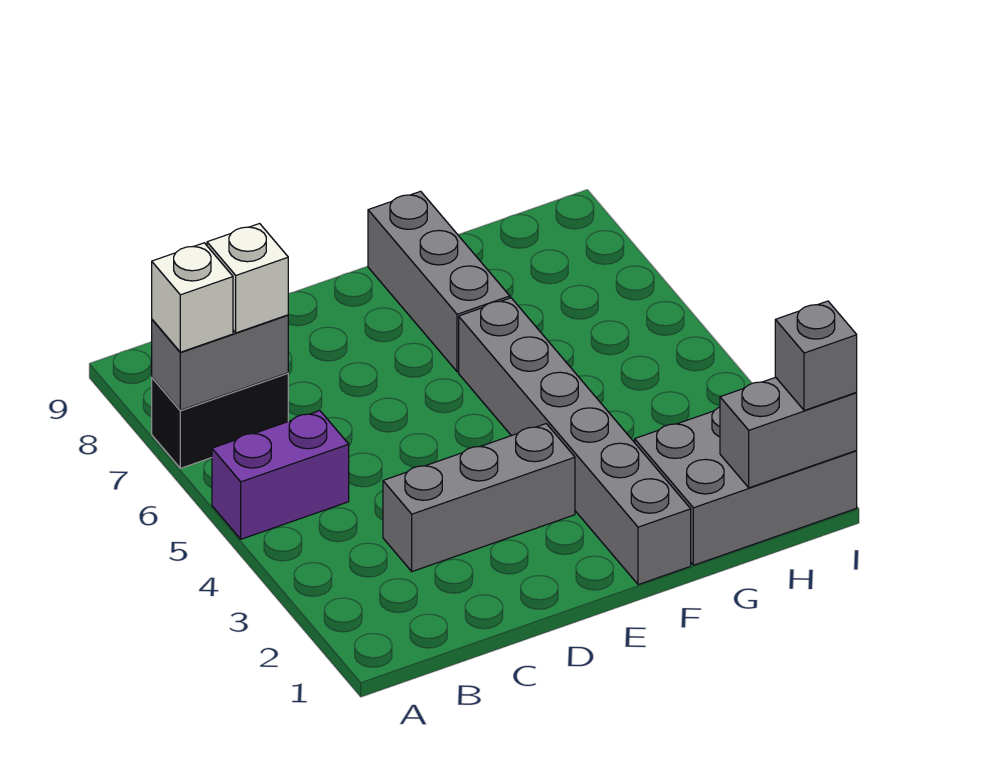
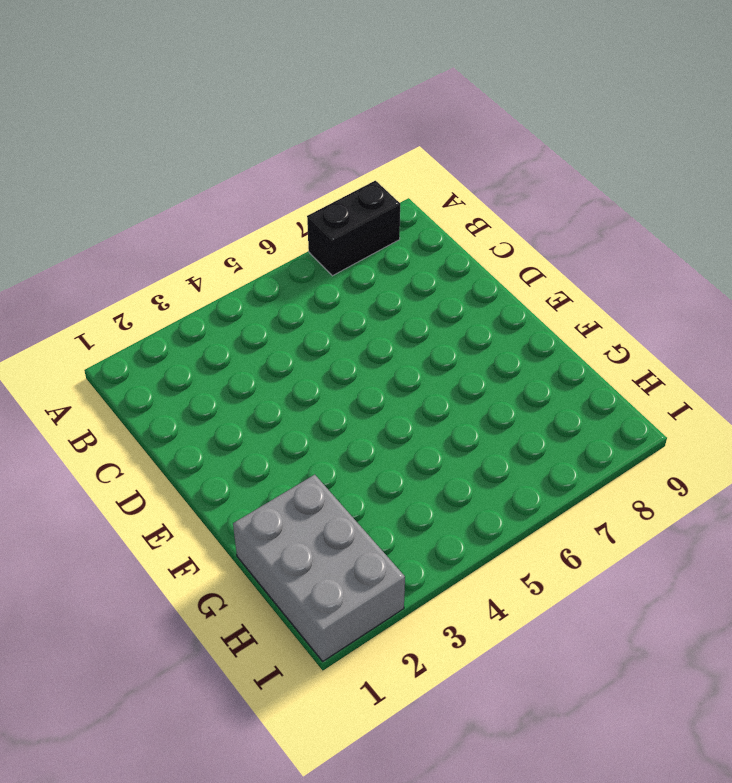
black brick A7:A8 level 1 -> black brick A7:B7 level 1
none -> purple brick A5:B5 level 1
none -> grey brick C3:E3 level 1

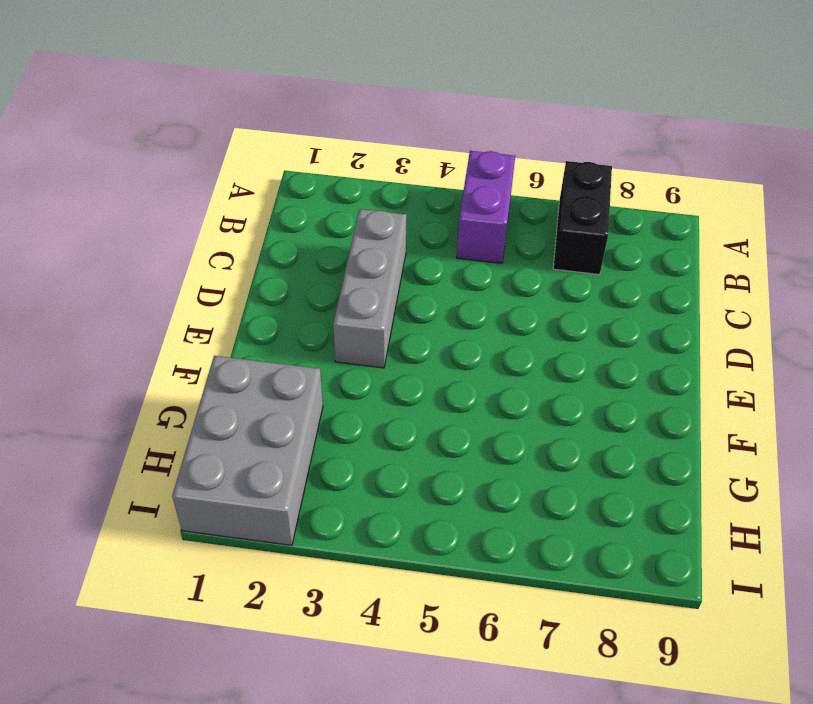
none -> grey brick F1:F6 level 1
none -> grey brick F7:F9 level 1

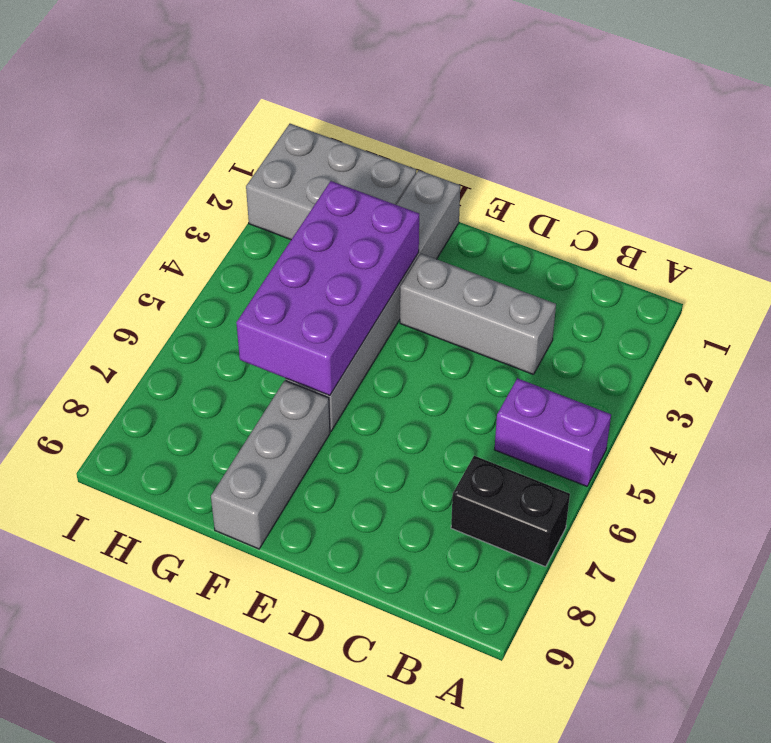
purple brick F3:G6 level 2 -> none
none -> grey brick A7:B7 level 2
none -> grey brick H1:I1 level 2

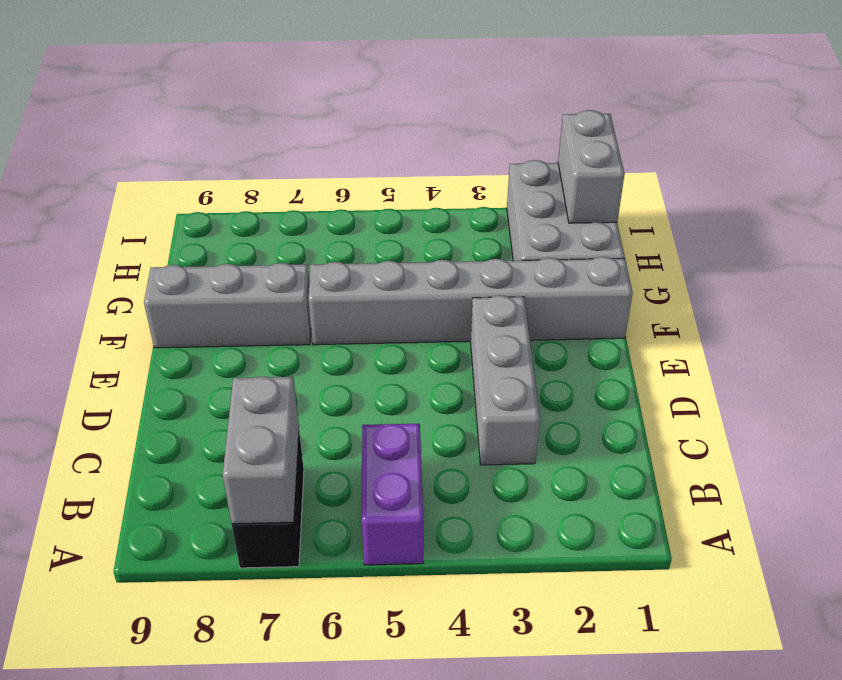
none -> white brick A7 level 3
none -> white brick B7 level 3

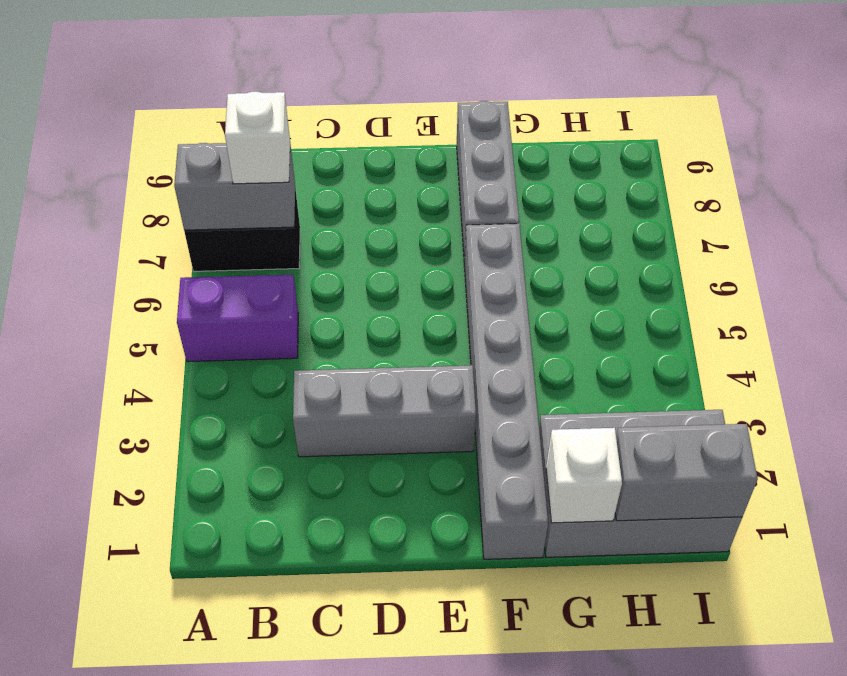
white brick G1 level 2 -> white brick A7 level 3
none -> grey brick I1 level 3

